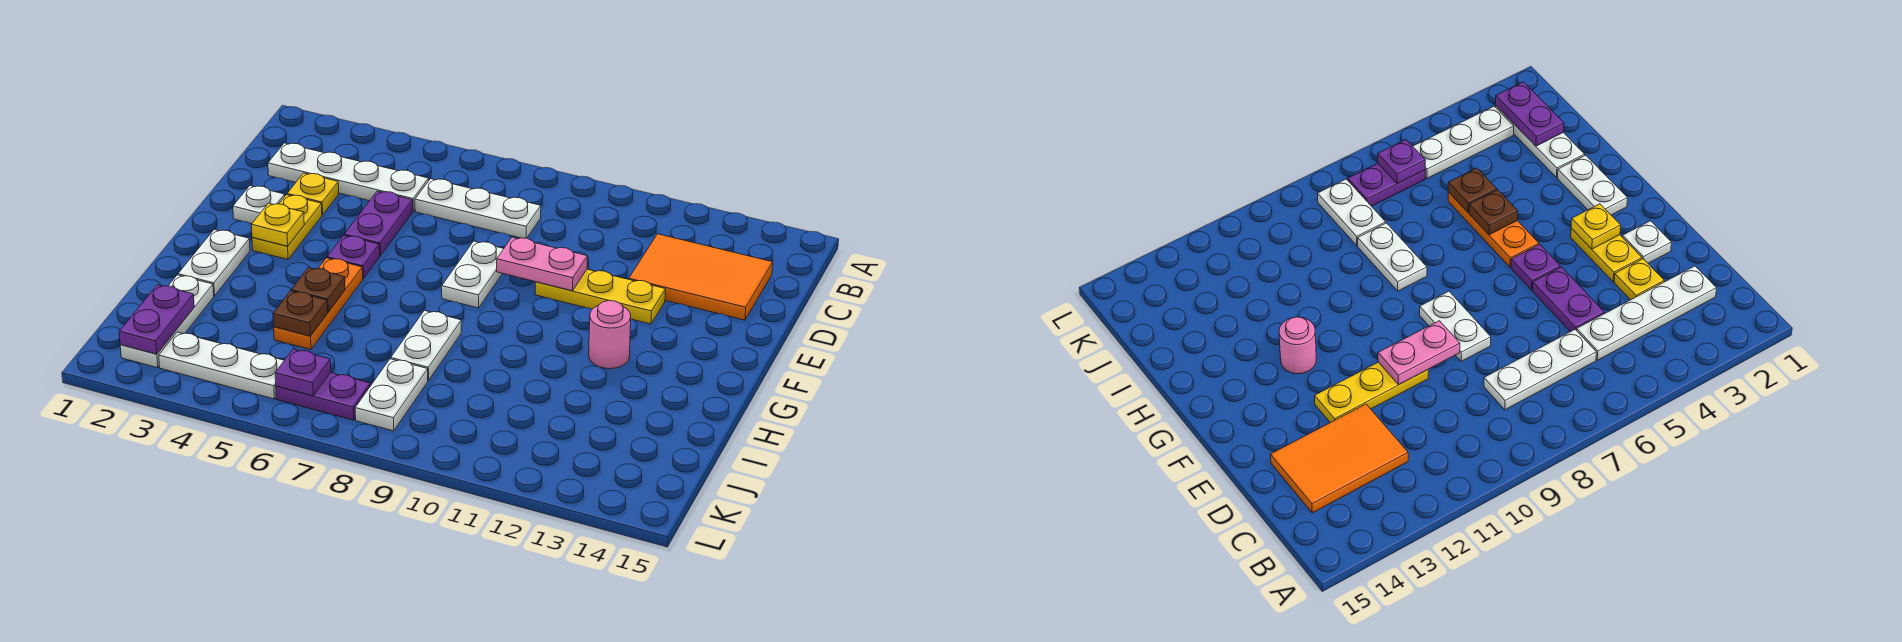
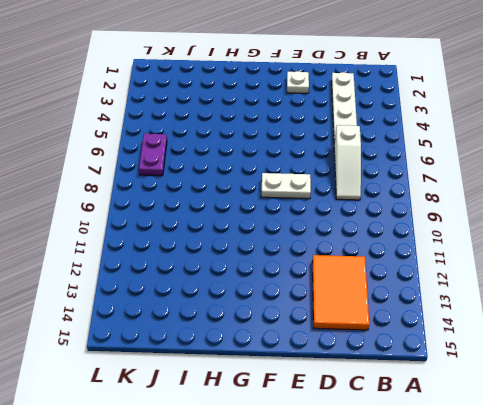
white slope C6:C8 level 1 top 6 -> white plate C6:C8 level 1
none -> yellow plate D3 level 1
none -> purple plate D5:E5 level 1
none -> yellow plate E3:F3 level 1

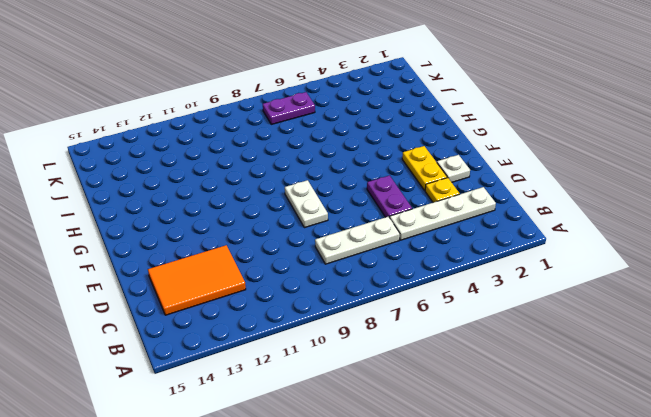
none -> yellow plate E10:E12 level 1
none -> purple plate F5 level 1
none -> white plate G2:H2 level 1

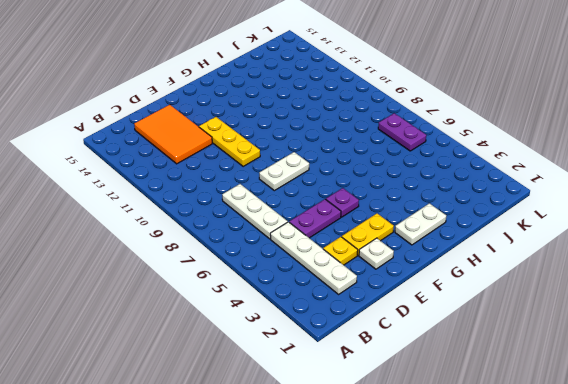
none -> orange plate G5:I5 level 1
none -> pink round brick G12 level 1
none -> white plate H8:I8 level 1

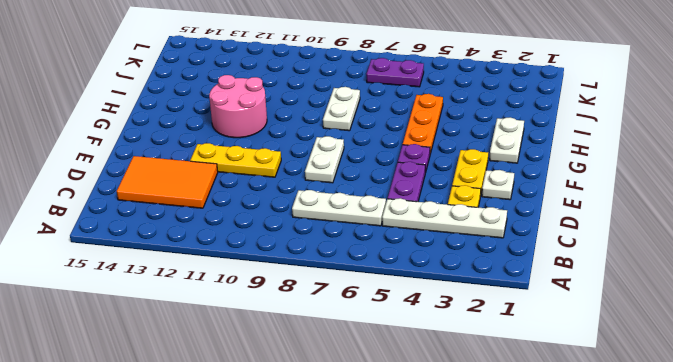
pink round brick G11:H12 level 1 -> pink round brick G12 level 1
none -> white plate I2:K2 level 1
none -> white plate J8:K8 level 1
none -> white plate K3:K5 level 1

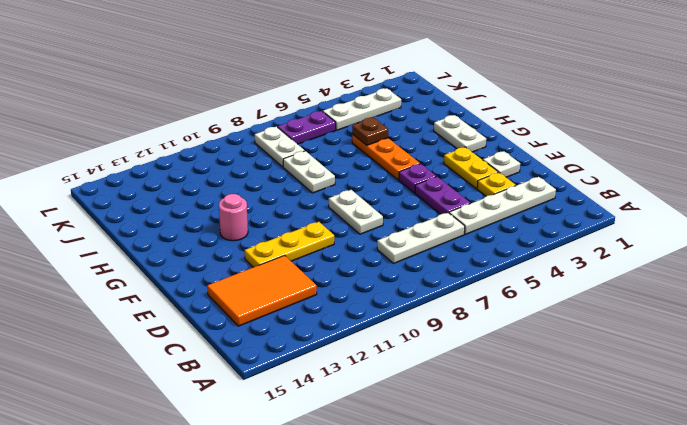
none -> white plate I2:K2 level 1
none -> pink plate E9:E10 level 2
none -> yellow plate F3 level 2

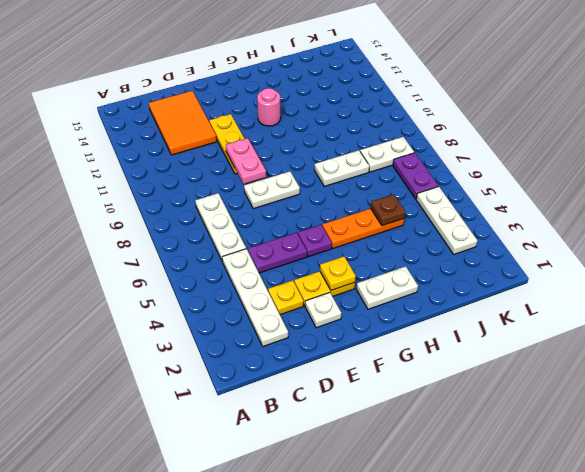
none -> white plate I2:K2 level 1
none -> brown plate H5 level 2
none -> purple plate J2:K2 level 2

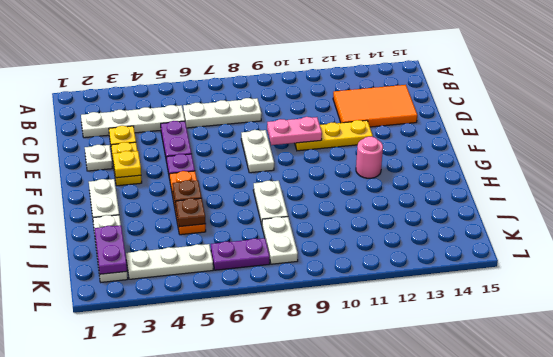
none -> purple plate K6 level 2

